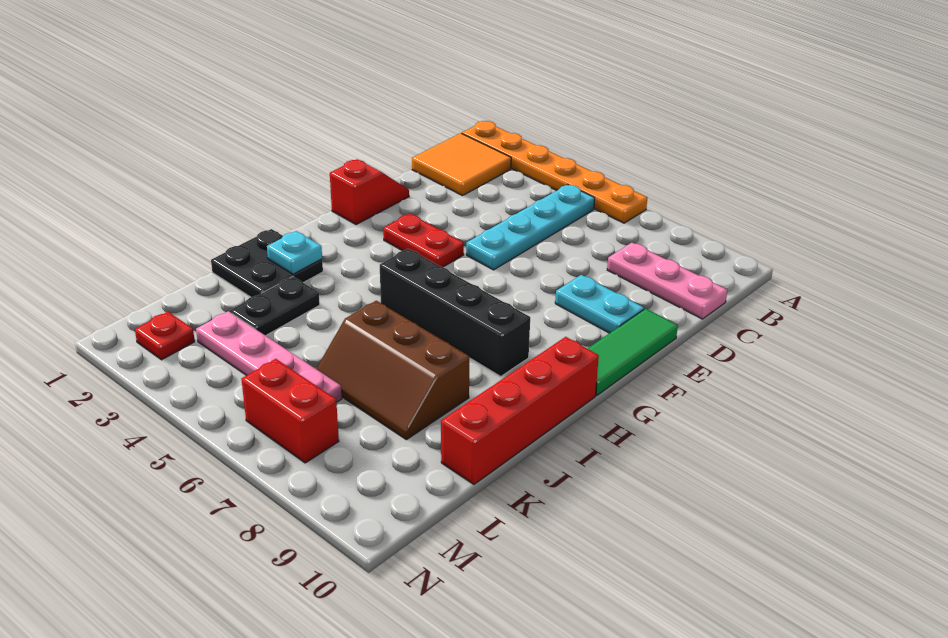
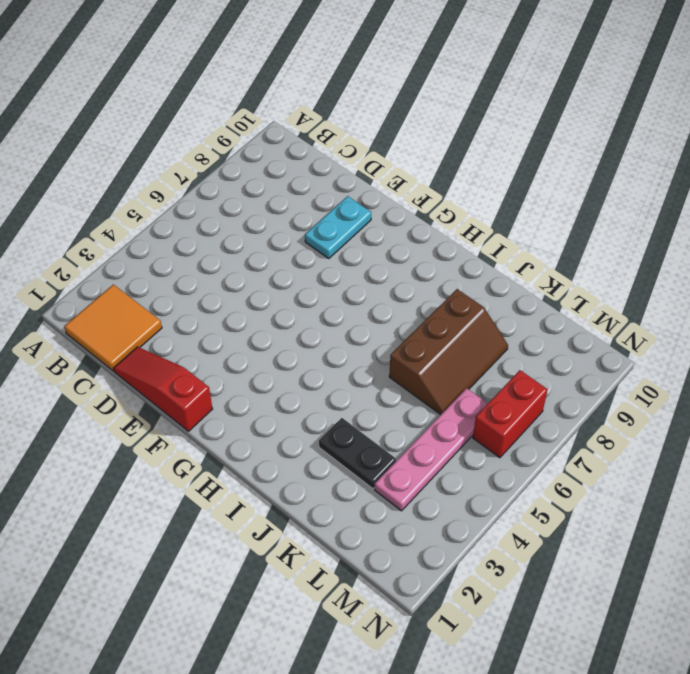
red slope D1:F1 level 1 top F -> red slope E1:F1 level 1 top F
none -> orange plate A1:A6 level 1
none -> cyan plate B5:E5 level 1
none -> pink plate C8:C10 level 1

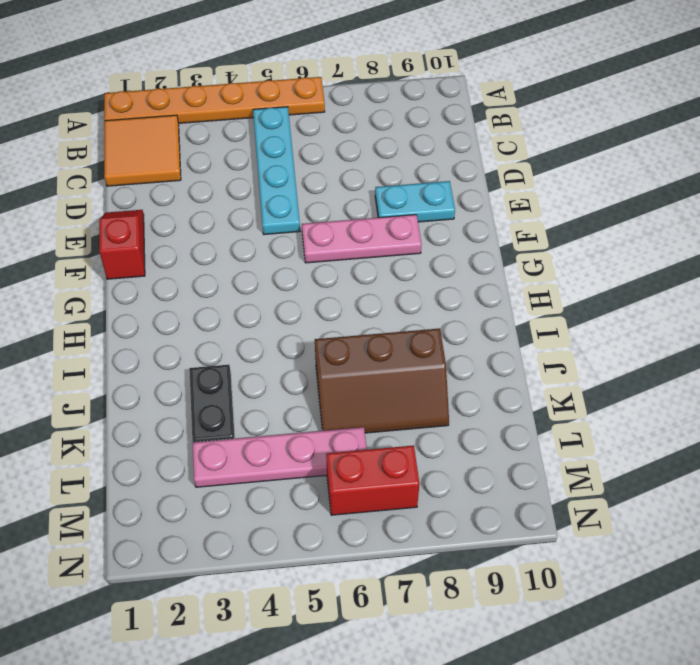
pink plate F6:F8 level 1 -> pink plate C8:C10 level 1
none -> green tile E10:G10 level 1
none -> red plate F3:F4 level 1
none -> black brick H5:H8 level 1

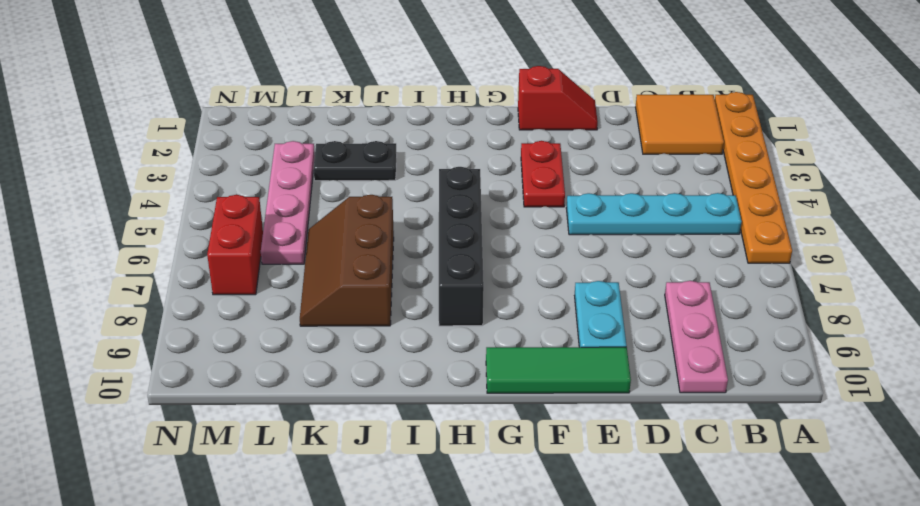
none -> red brick H10:K10 level 1
none -> black plate I1:J2 level 1
none -> red plate M2 level 1

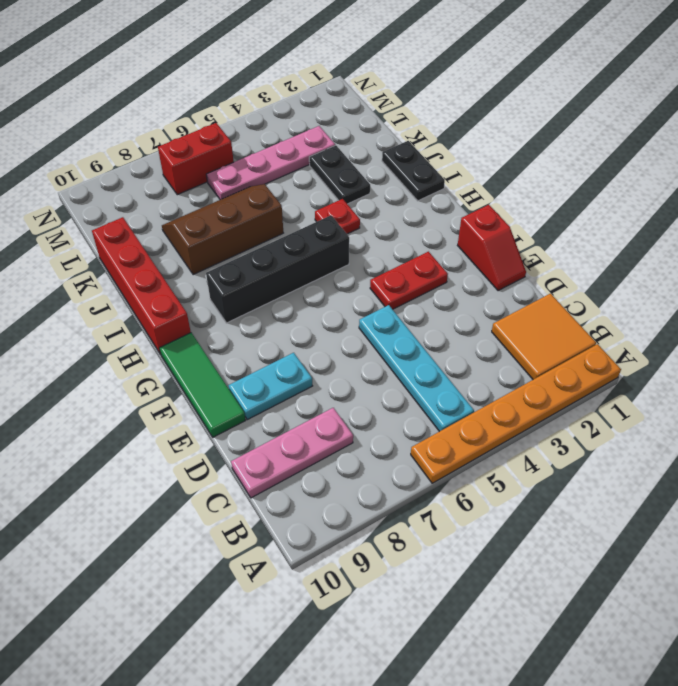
black plate I1:J1 level 1 -> black plate I1:J2 level 1
red plate I4 level 1 -> red plate M2 level 1
none -> cyan plate I2 level 2

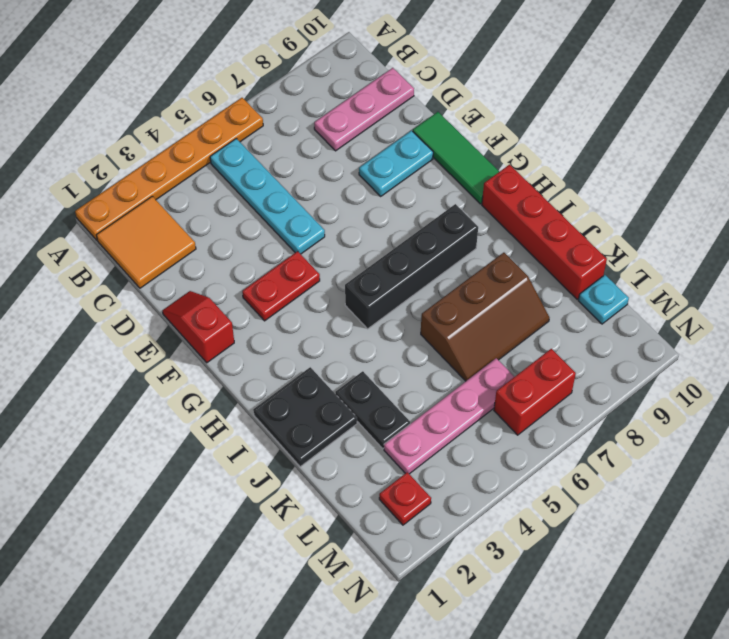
cyan plate L10 level 1 -> cyan plate I2 level 2

